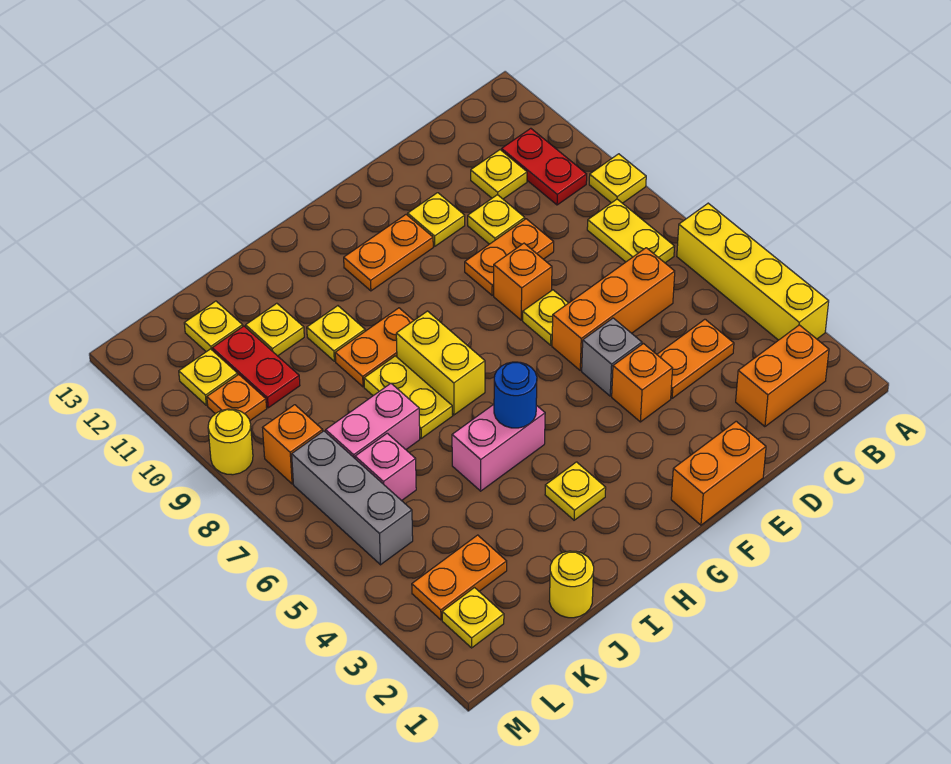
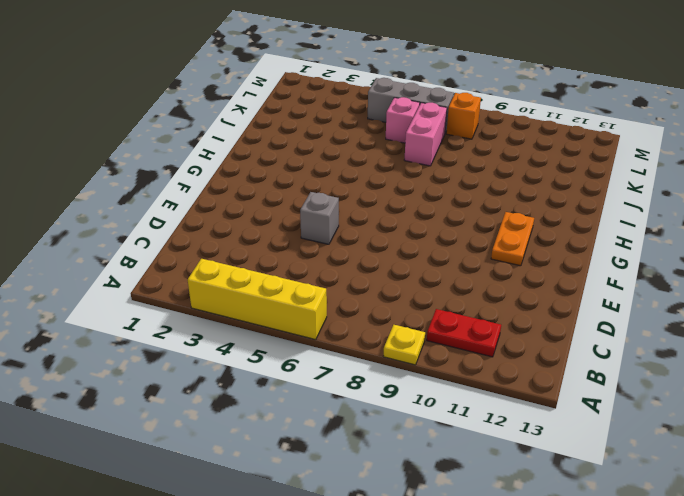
none -> orange brick B2:C2 level 1
none -> yellow plate B7:B8 level 1
none -> orange plate C4:D4 level 1
none -> orange brick C6:E6 level 1

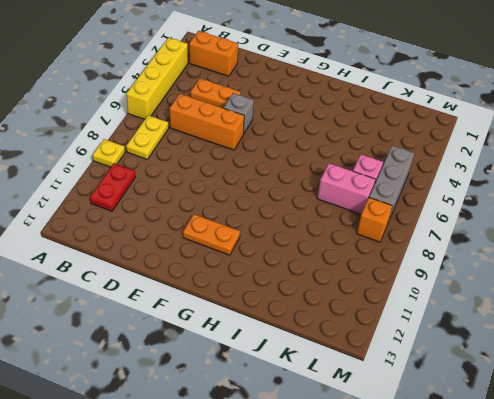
none -> yellow plate C11 level 1
none -> orange plate D9:E9 level 1
none -> yellow plate D10 level 1
none -> orange brick E1:F1 level 1

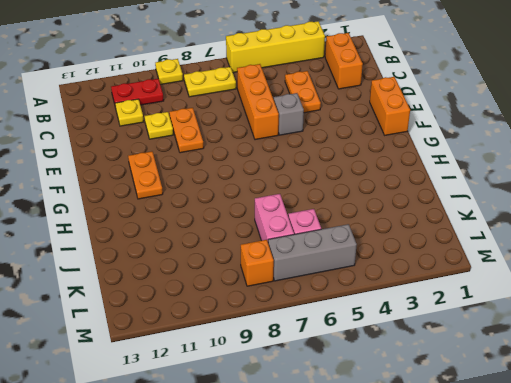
none -> orange brick E4 level 1
none -> yellow plate E7 level 1
none -> orange brick E8 level 1
none -> yellow plate E11 level 1

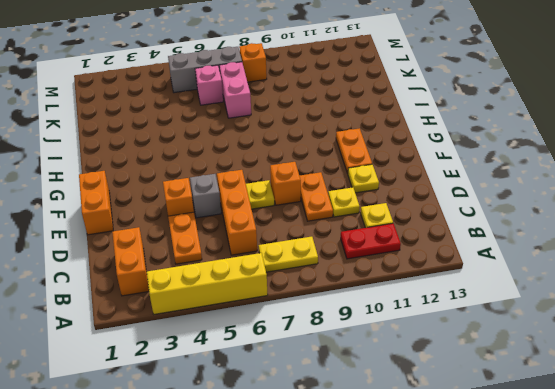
none -> yellow plate A9 level 1
none -> yellow plate H3 level 1
none -> pink brick H5:I5 level 1
none -> yellow brick H7:H8 level 1

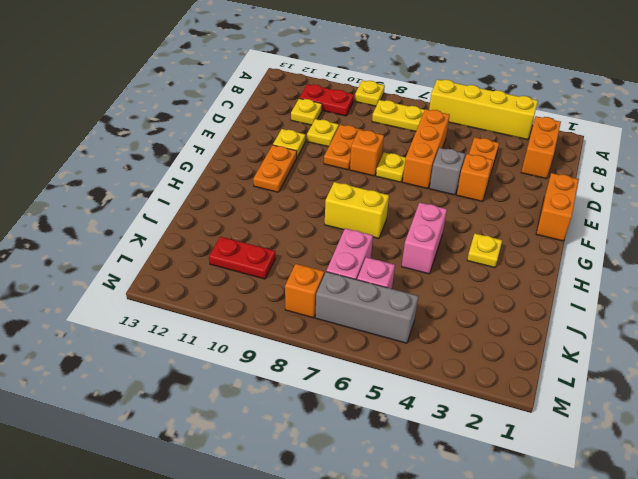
none -> orange plate H9:I9 level 1
none -> yellow plate I7:I8 level 1
none -> yellow plate I10 level 1
none -> yellow round brick J1 level 1

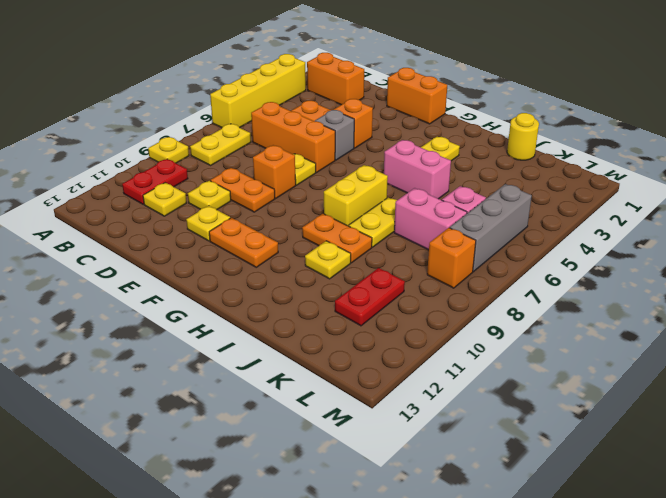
none -> yellow plate J11 level 1
none -> orange plate K3:L3 level 1
none -> yellow plate K12 level 1
none -> yellow plate L2 level 1

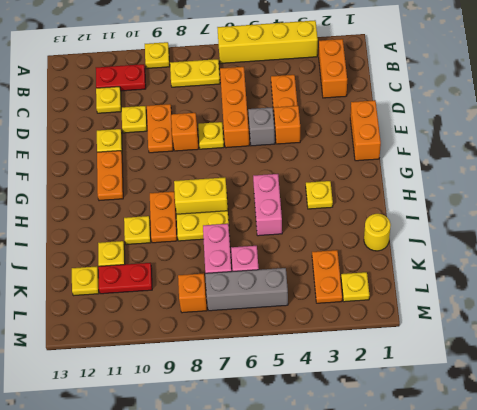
none -> orange plate L10 level 1
none -> yellow plate L11 level 1
none -> yellow round brick M9 level 1
none -> blue round brick H5 level 2

